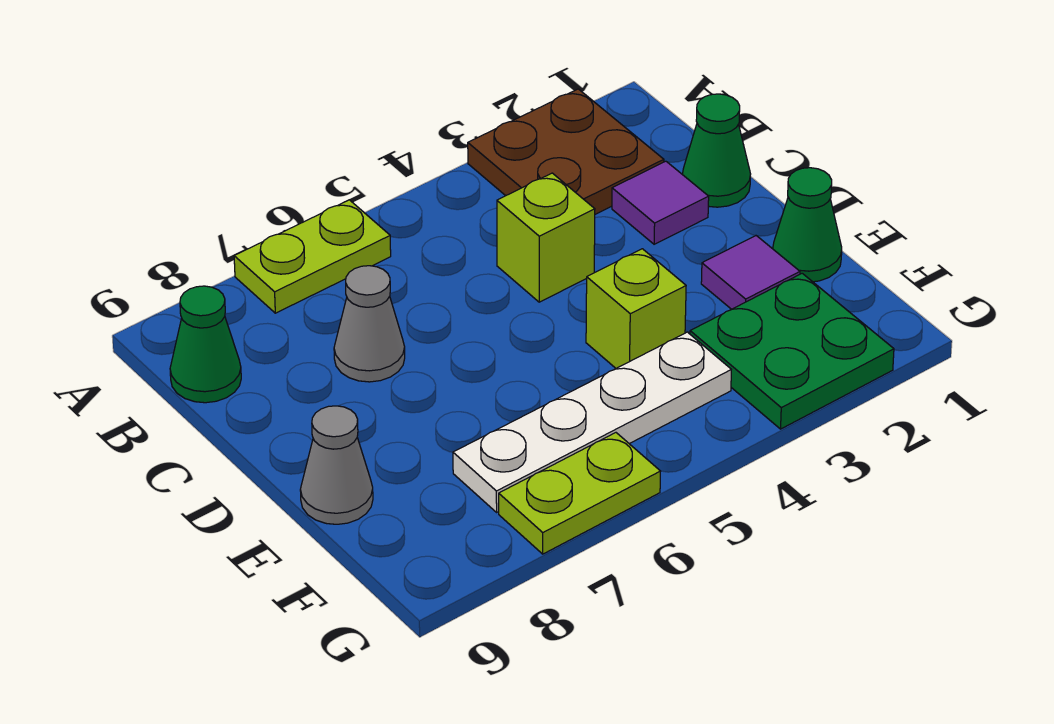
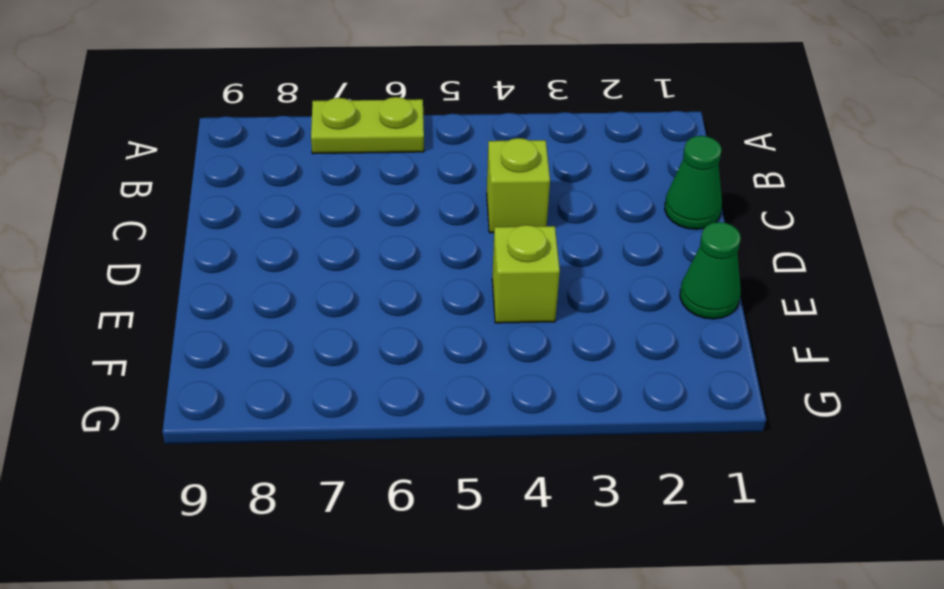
none -> brown plate A2:B3 level 1
none -> green cone B9 level 1
none -> purple tile C2 level 1

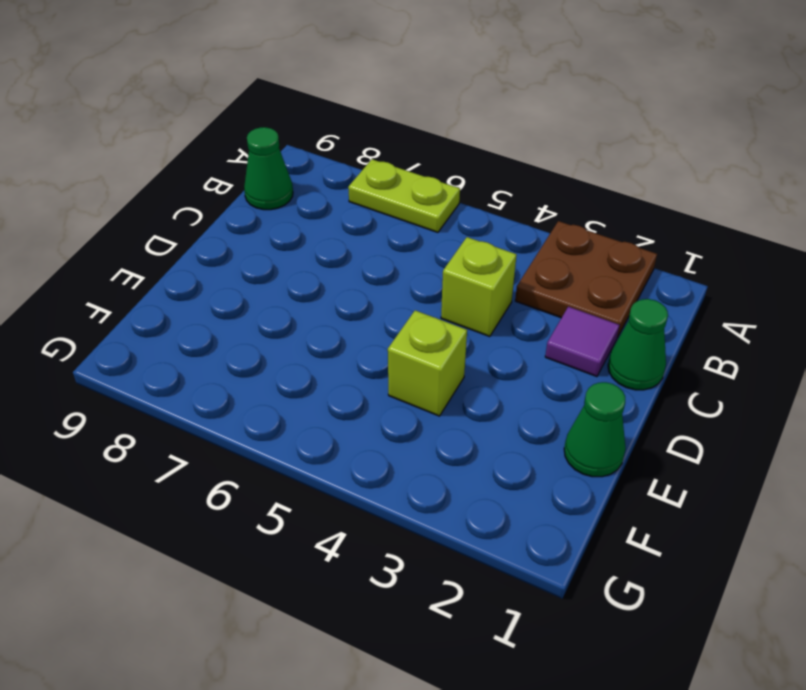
none -> grey cone C7 level 1
none -> purple tile E2 level 1
none -> grey cone E9 level 1

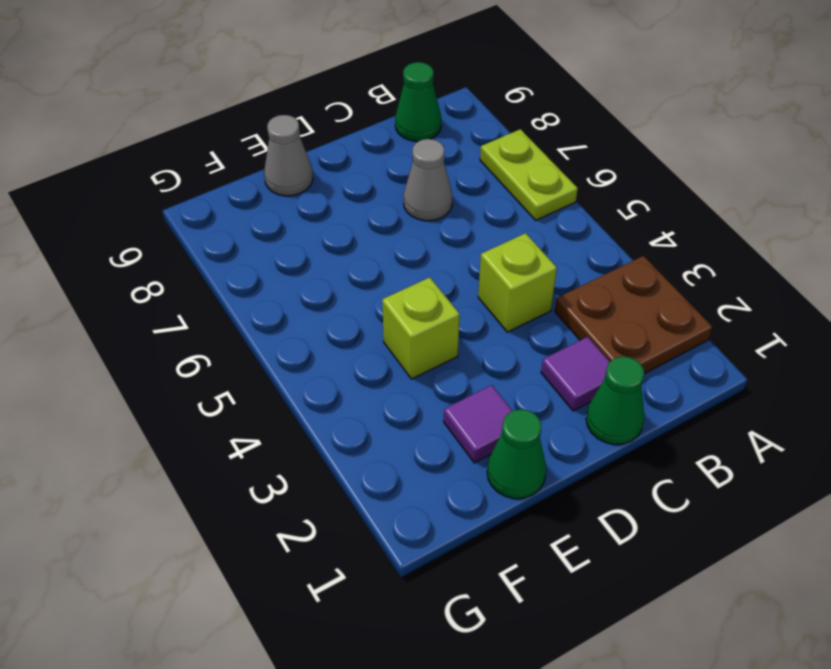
none -> green plate F2:G3 level 1
none -> white plate F4:F7 level 1
none -> lime plate G6:G7 level 1

